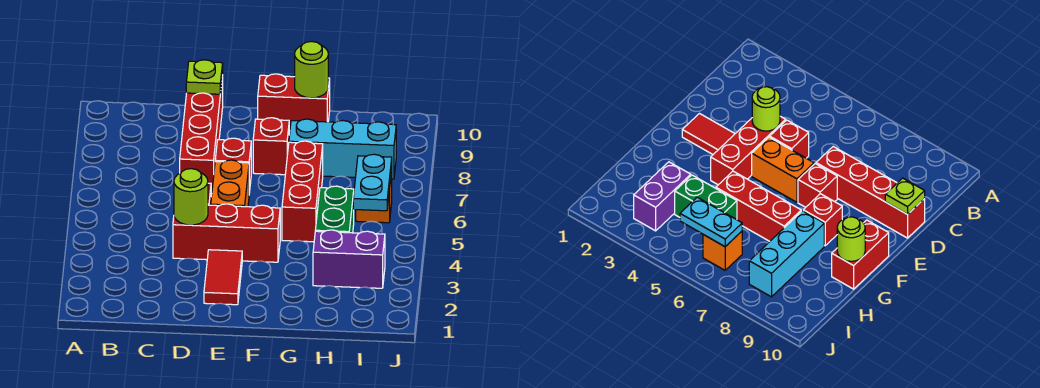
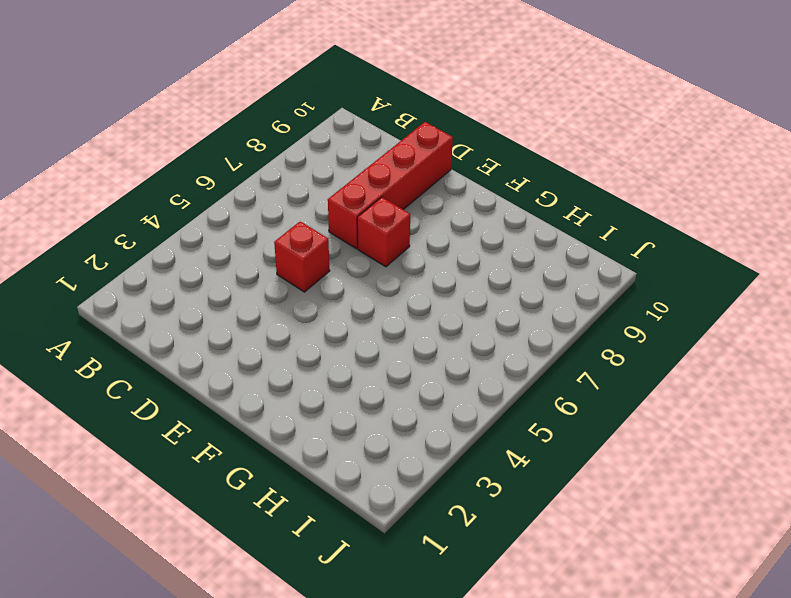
none -> red brick D4:F4 level 1
none -> red tile E2:E3 level 1
none -> orange brick E5:E6 level 1

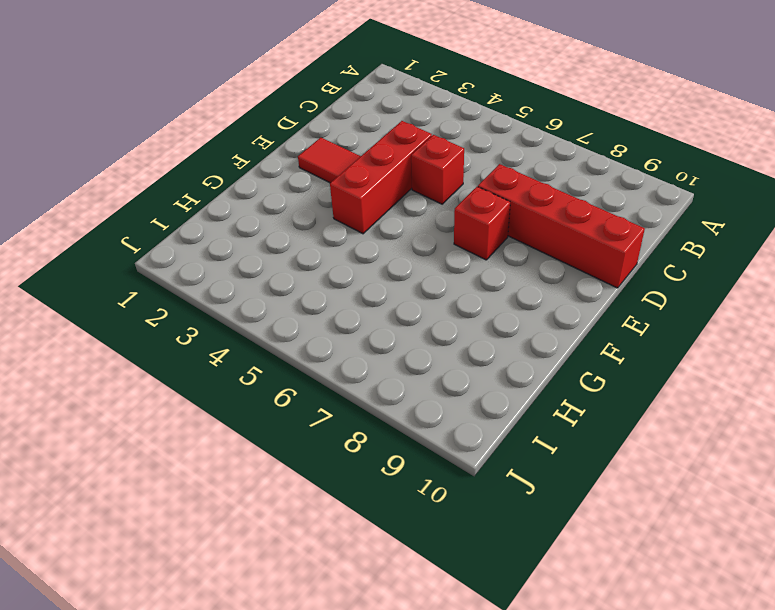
none -> orange brick E5:E6 level 1
none -> red brick F8 level 1
none -> red brick F10:G10 level 1

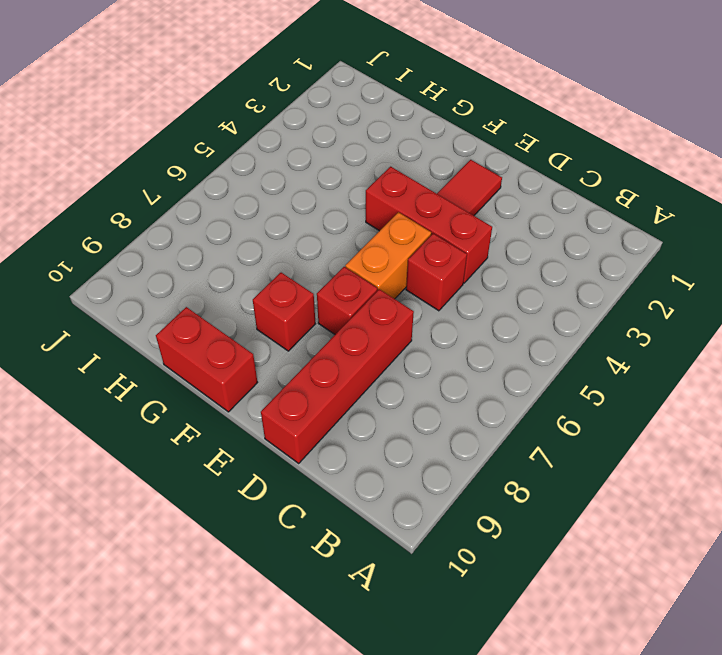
none -> red brick G5:G7 level 1
none -> cyan brick G8:I8 level 1
none -> purple brick H3:I3 level 1

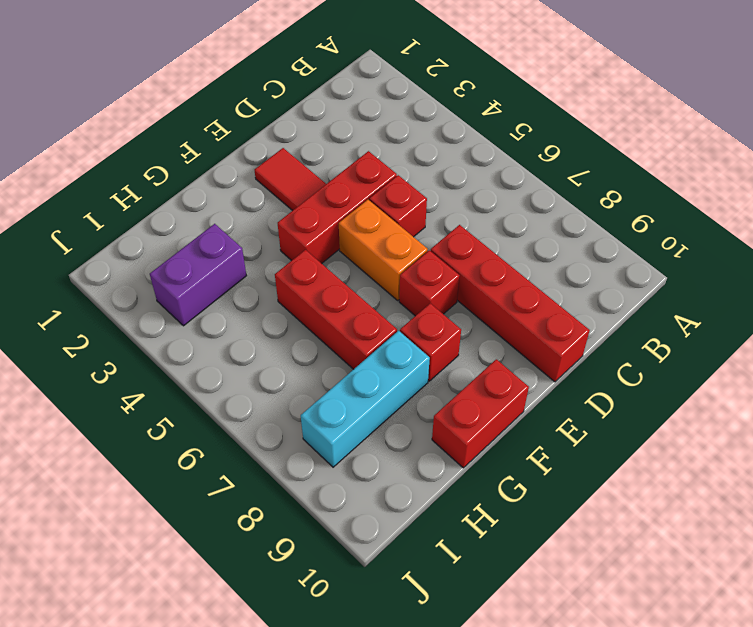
none -> green brick H4:H5 level 1
none -> orange brick I6 level 1
none -> lime round brick D4 level 2

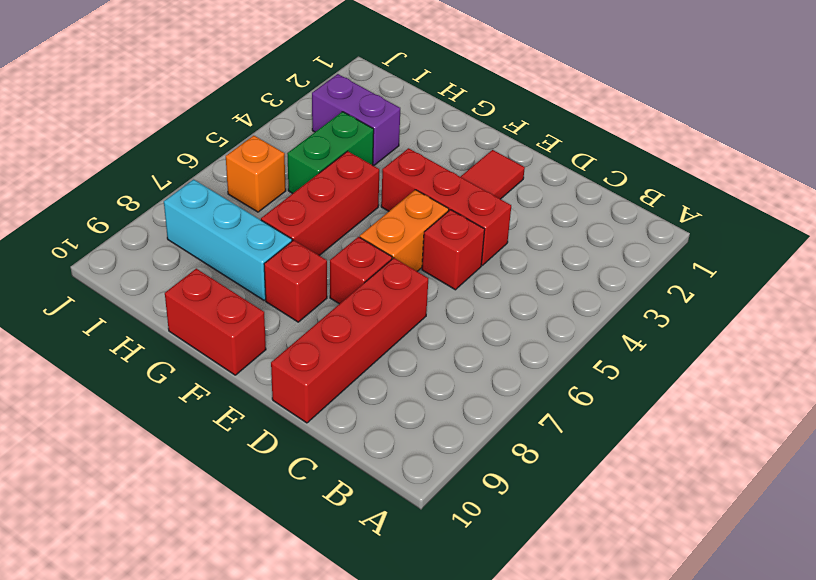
none -> lime round brick D4 level 2
none -> lime plate D10 level 2
none -> lime round brick G10 level 2

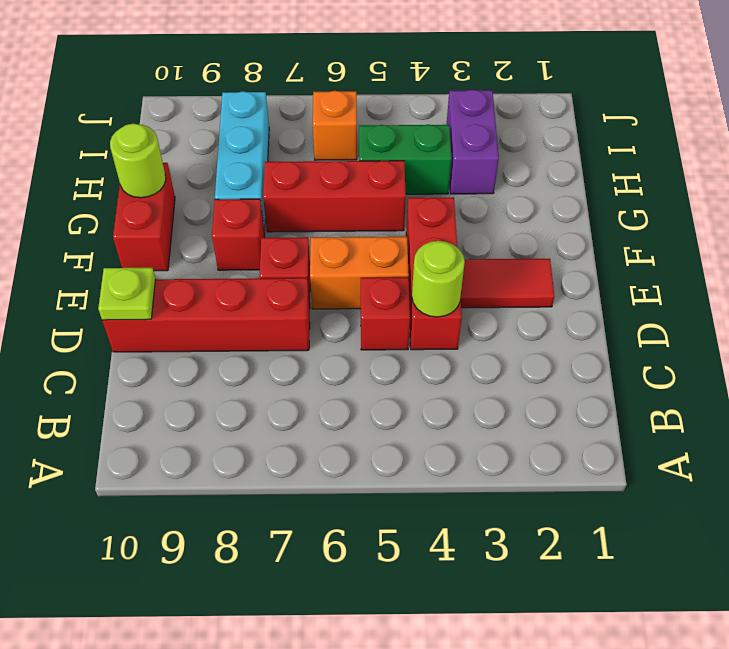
none -> cyan plate I5:I6 level 2

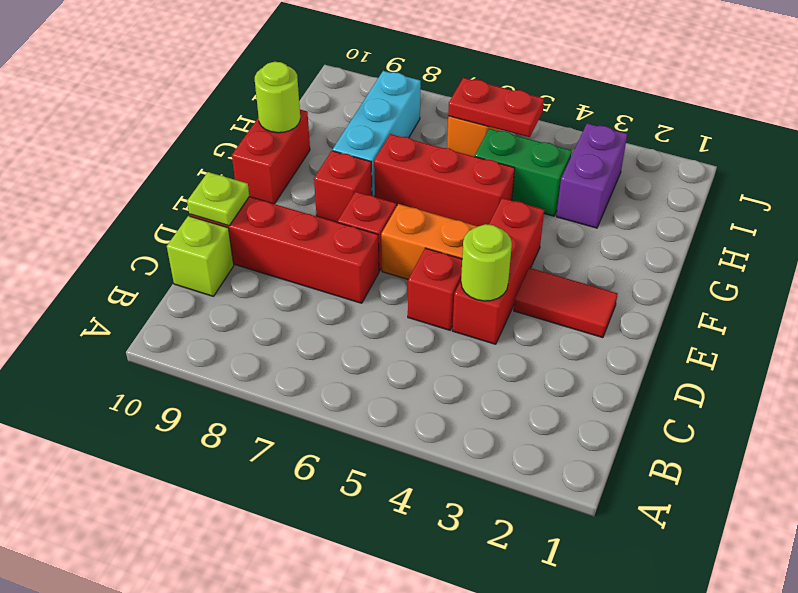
lime brick C10 level 1 -> none
red plate I5:I6 level 2 -> cyan plate I5:I6 level 2

